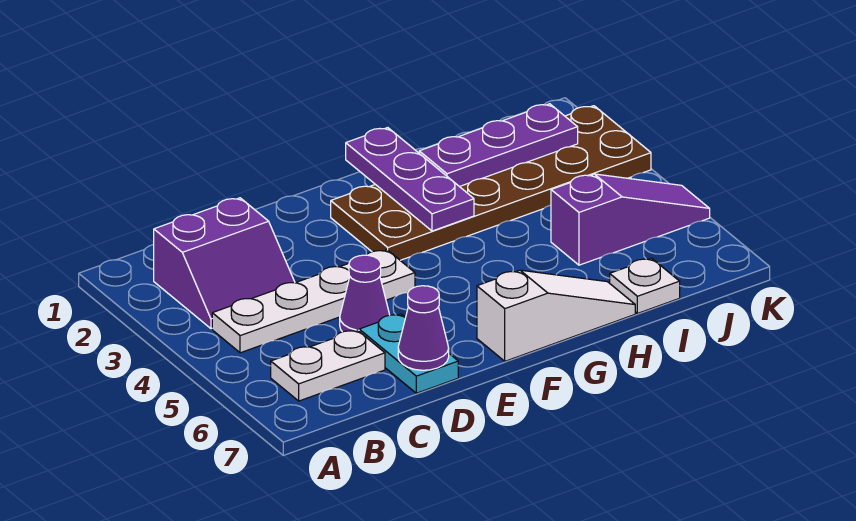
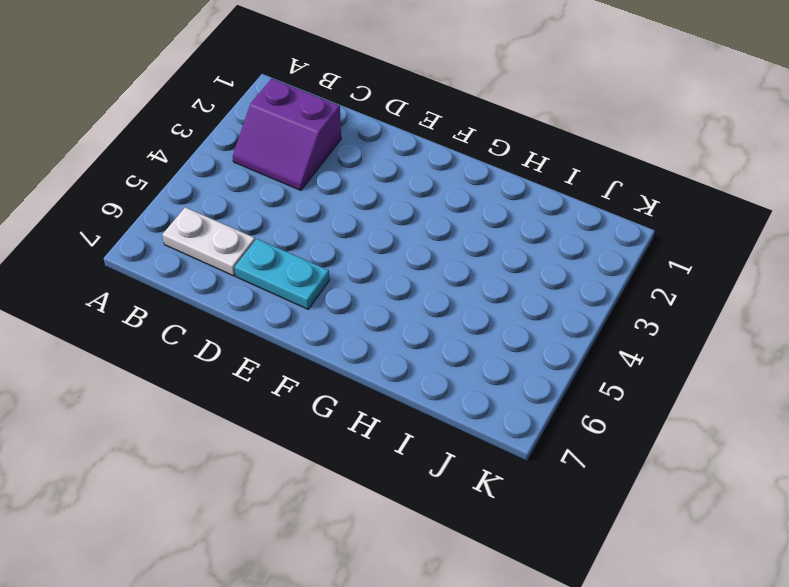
cyan plate D6:E6 level 1 -> cyan plate D6:D7 level 1
none -> white plate B4:E4 level 1
none -> purple cone D5 level 1
none -> brown plate F2:K3 level 1

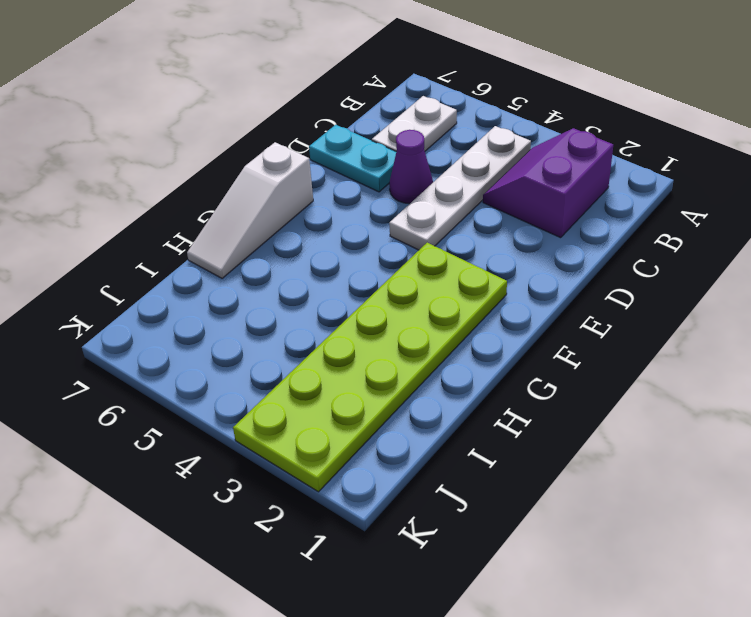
lime plate F2:K3 level 1 -> brown plate F2:K3 level 1
none -> purple slope I5:K5 level 1 top I
none -> white plate I7 level 1
none -> purple cone D7 level 2

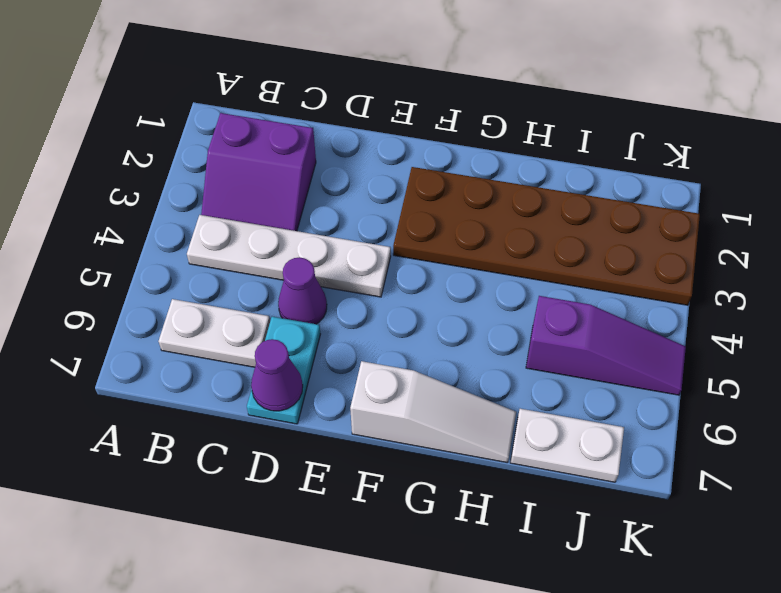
white plate I7:J7 level 1 -> white plate I7 level 1
none -> purple plate G1:G3 level 2
none -> purple plate H2:J2 level 2

